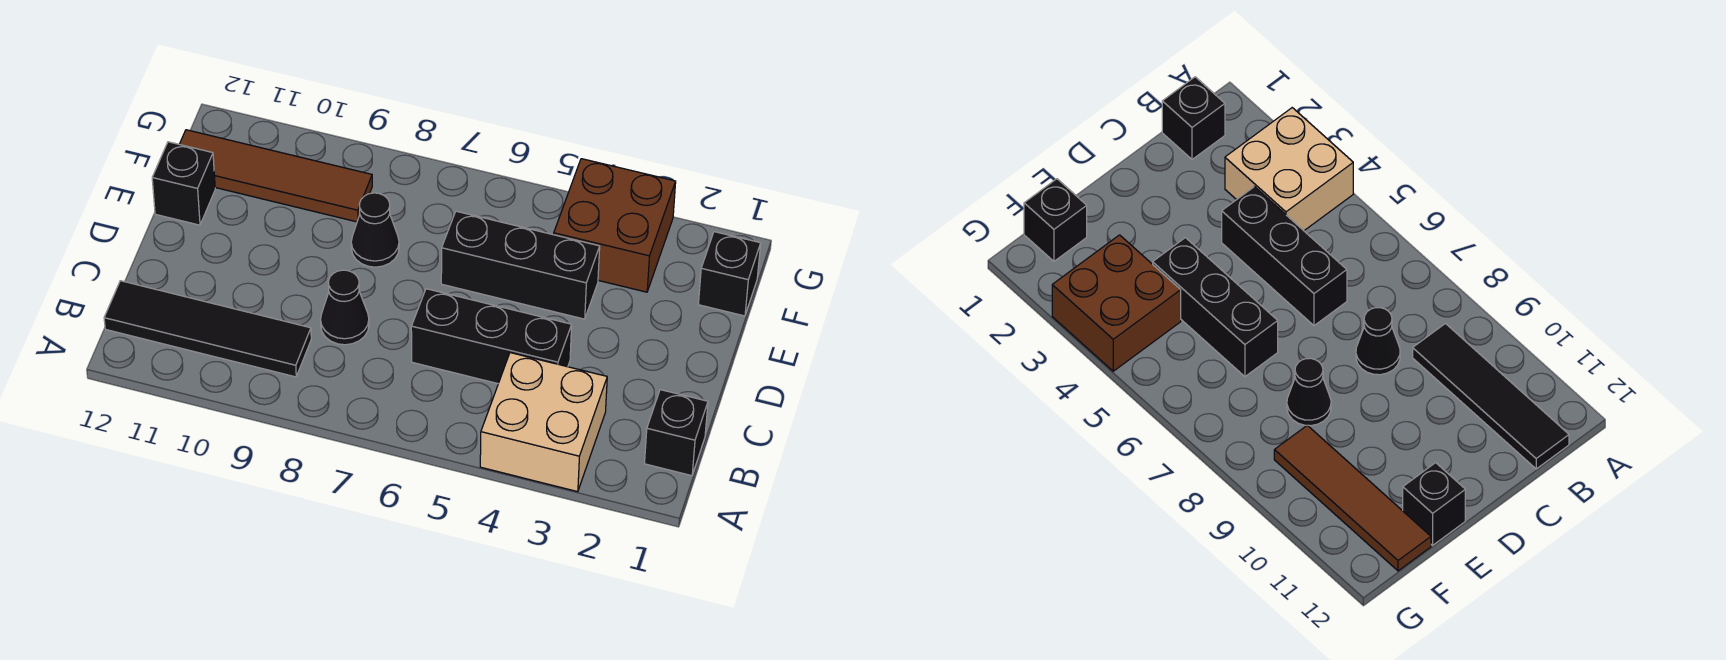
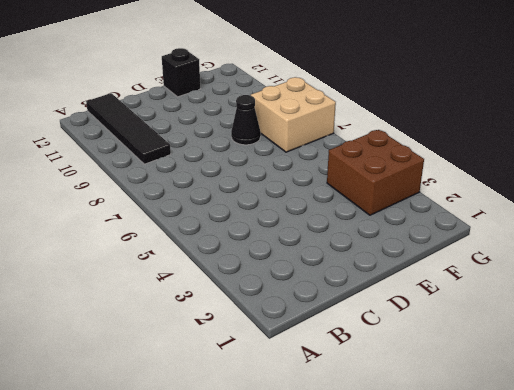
tan brick F7:G8 level 1 -> tan brick A3:B4 level 1
none -> black brick B1 level 1
none -> black brick C4:C6 level 1

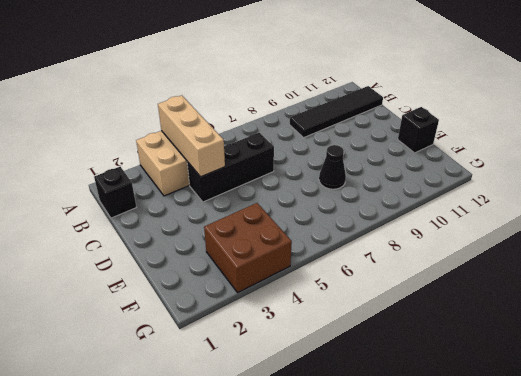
tan brick A4:C4 level 2 -> none
none -> black cone C8 level 1
none -> black brick E4:E6 level 1

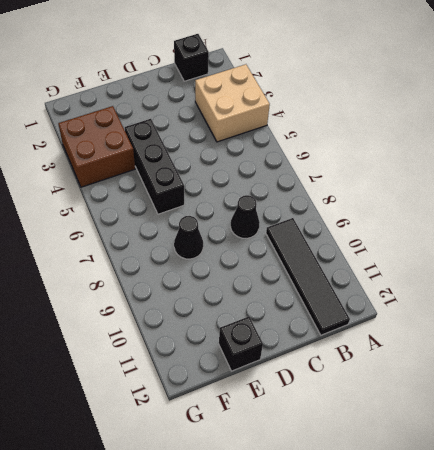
none -> black brick C4:C6 level 1
none -> black brick F1 level 1

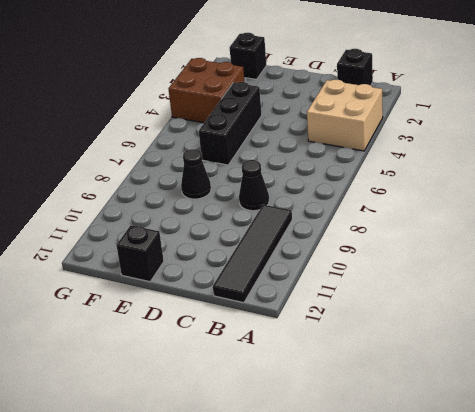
none -> black brick C4:C6 level 1
none -> brown tile F9:F12 level 1

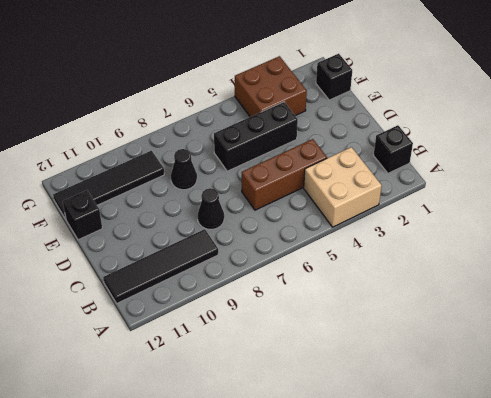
brown brick C4:C6 level 1 -> black brick C4:C6 level 1
black tile F9:F12 level 1 -> brown tile F9:F12 level 1

